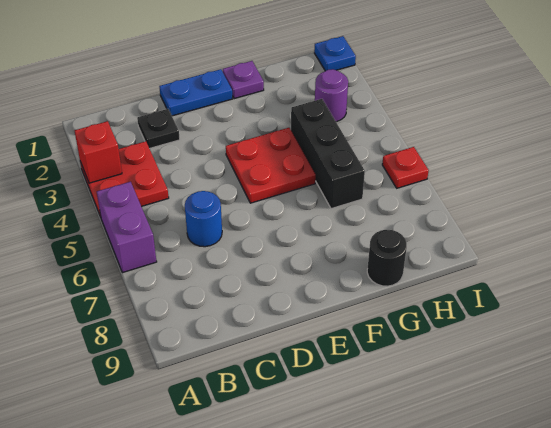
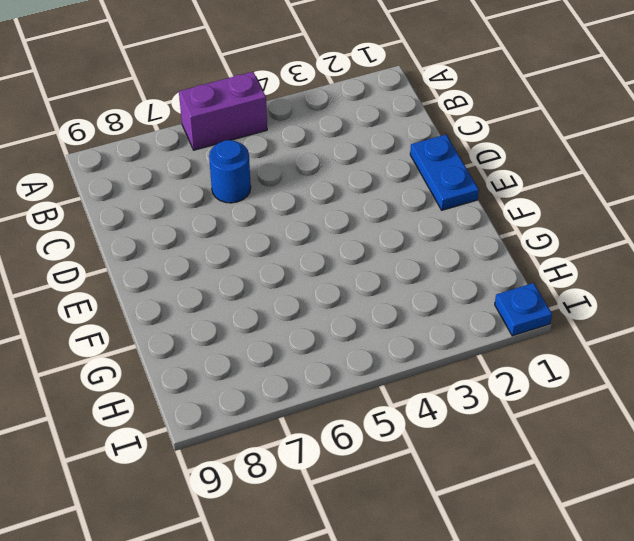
none -> red plate A3:B4 level 1
none -> black plate C2 level 1
none -> red plate E4:F5 level 1

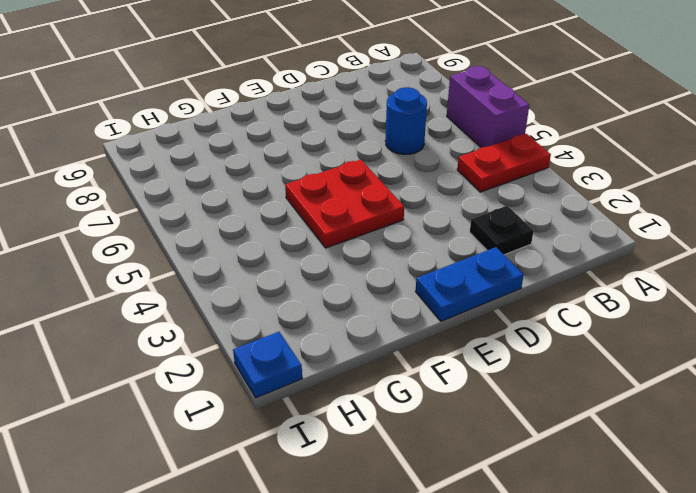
red plate A4:B4 level 1 -> red plate A3:B4 level 1
none -> purple plate F1 level 1
none -> black brick G4:G6 level 1
none -> black round brick G9 level 1

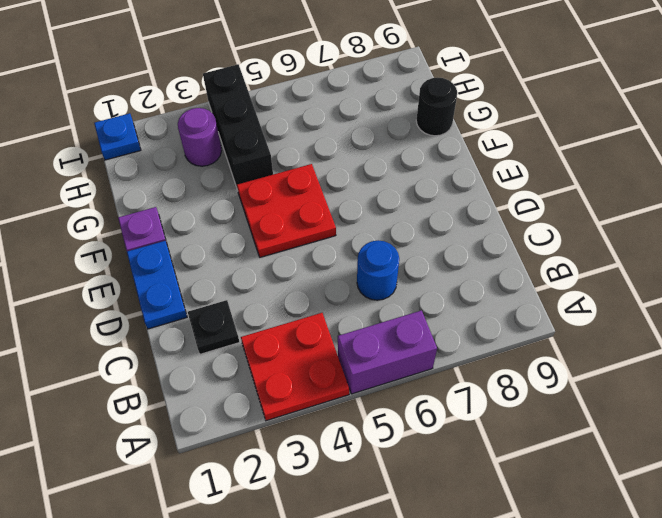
black brick G4:I4 level 1 -> black brick G4:G6 level 1
none -> red plate I6 level 1
none -> red brick A3 level 2

